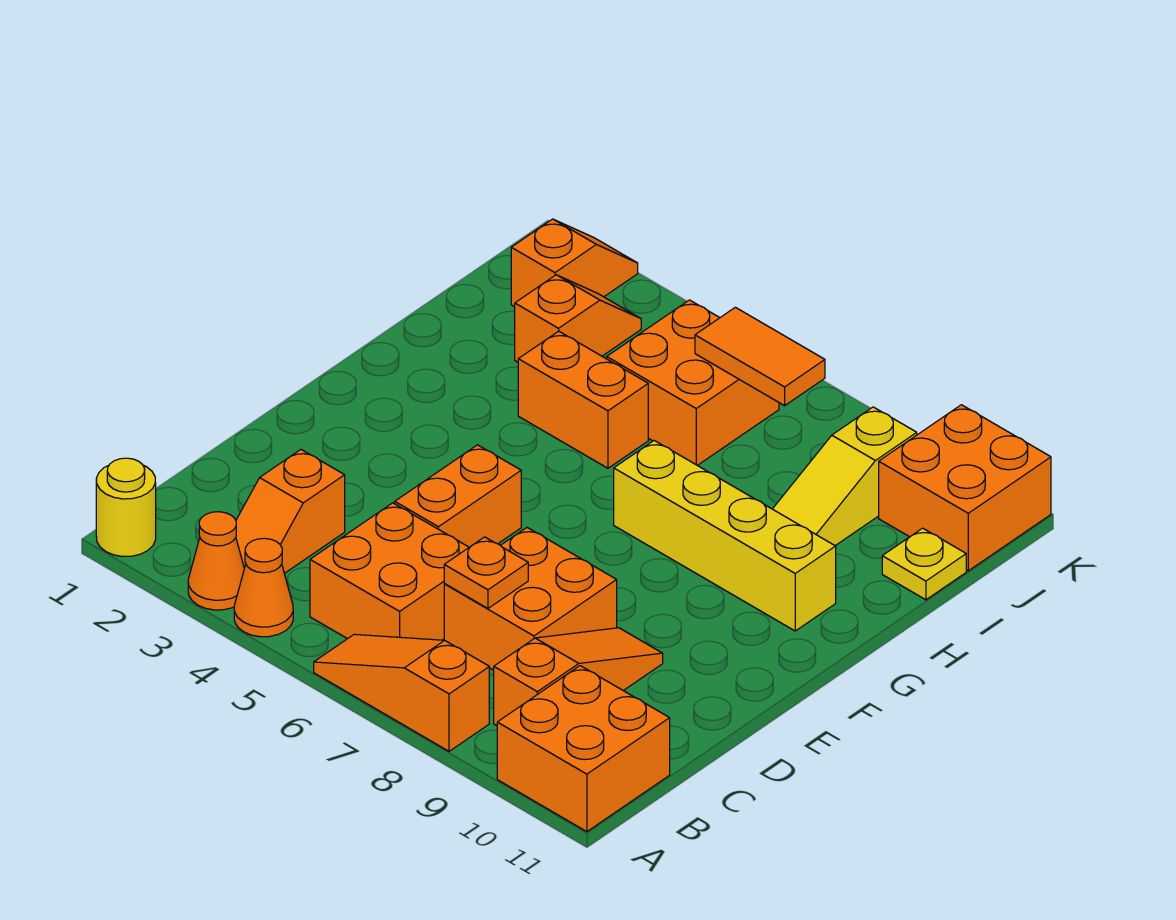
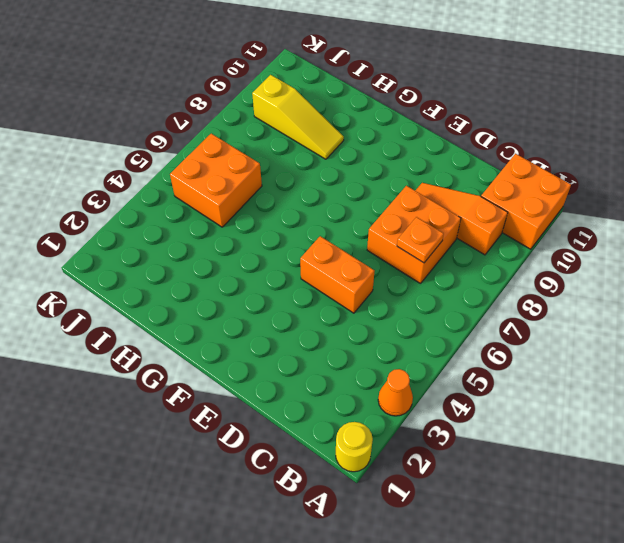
none -> orange cone A4 level 1
none -> orange slope A6:A8 level 1 top 8
none -> orange slope B3:C3 level 1 top C

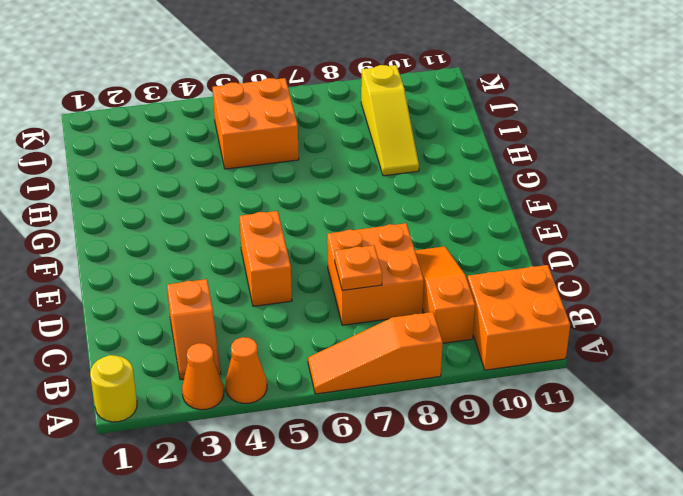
none -> orange brick B5:C6 level 1
none -> yellow brick G7:G10 level 1
none -> orange brick H4:H5 level 1

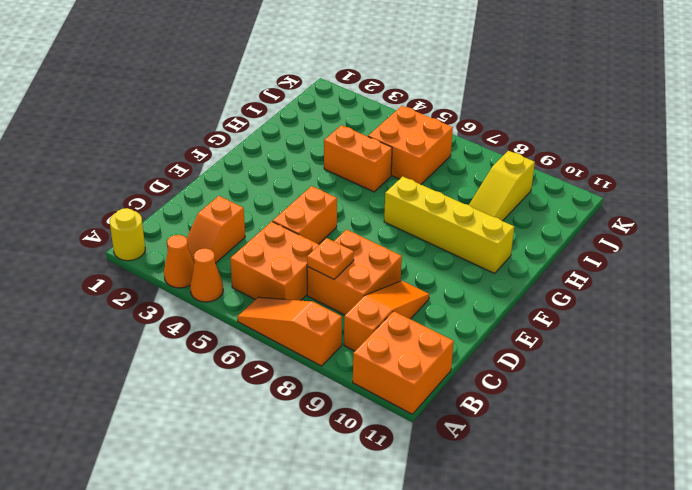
none -> orange slope I3:J3 level 1 top I
none -> yellow plate I11 level 1
none -> orange slope J2:K2 level 1 top J

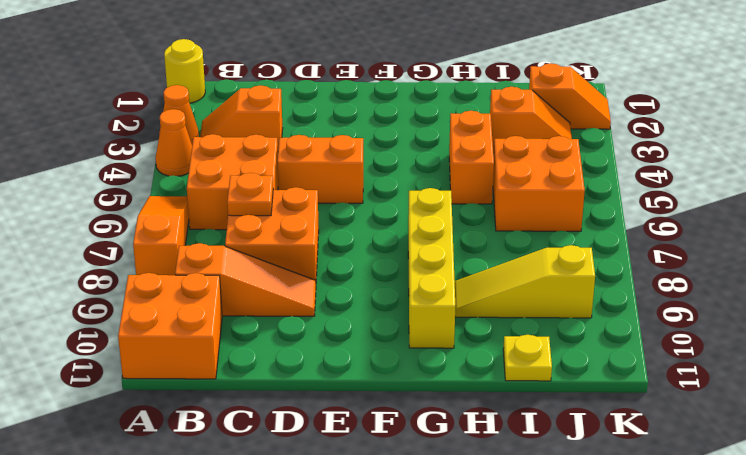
none -> orange brick J10:K11 level 1
none -> orange tile J6:J7 level 2

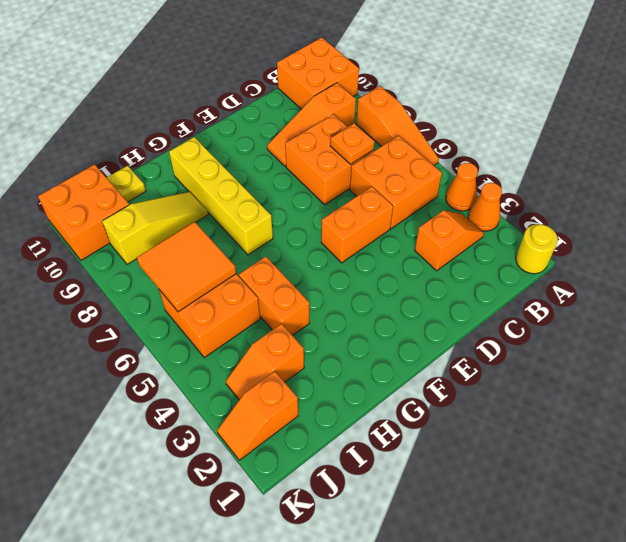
orange tile I6:J7 level 2 -> orange tile J6:J7 level 2

